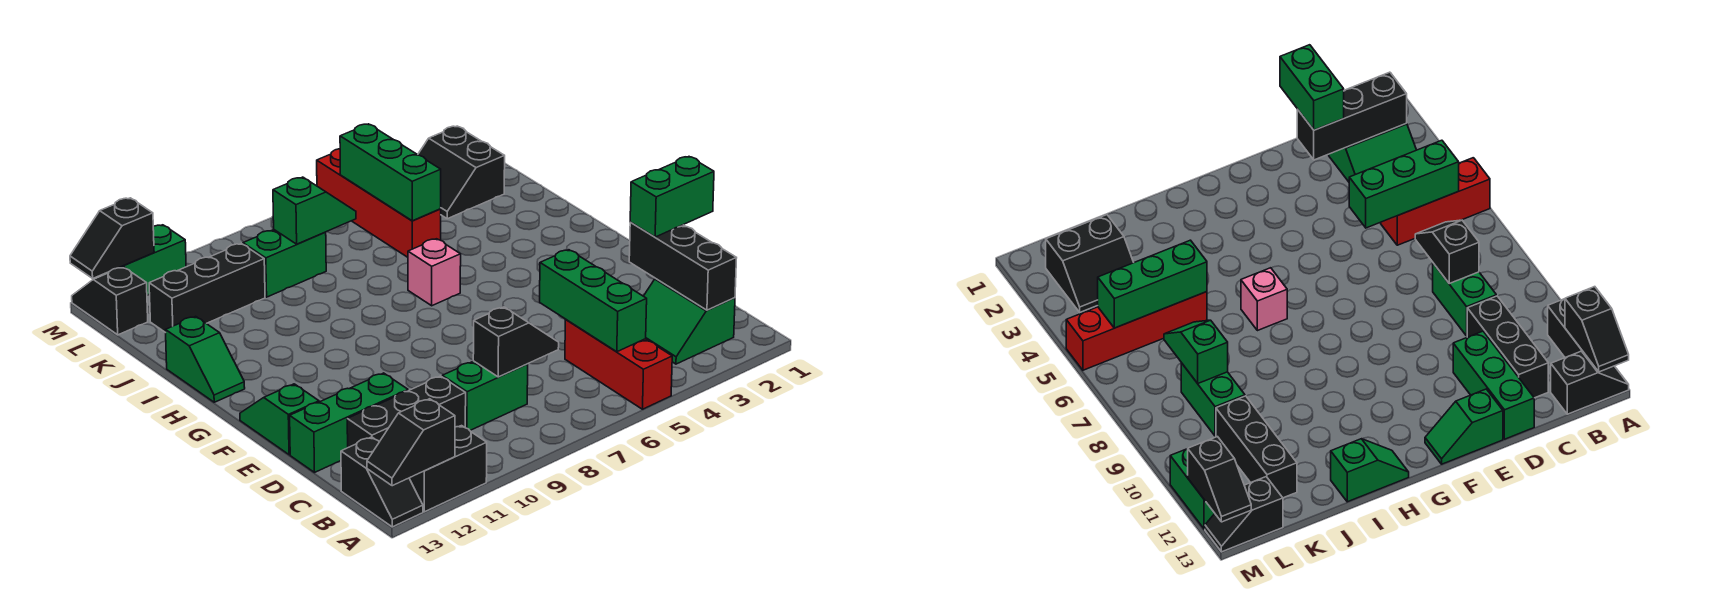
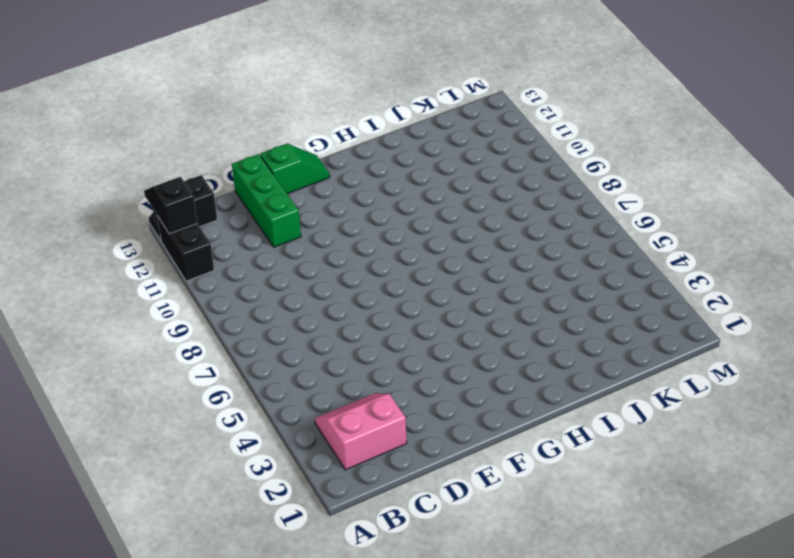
pink slope B2:C3 level 1 top 2 -> green slope B2:C3 level 1 top 2
none -> red brick A5:C5 level 1
none -> green brick C8:C9 level 1
none -> black brick C10:C12 level 1

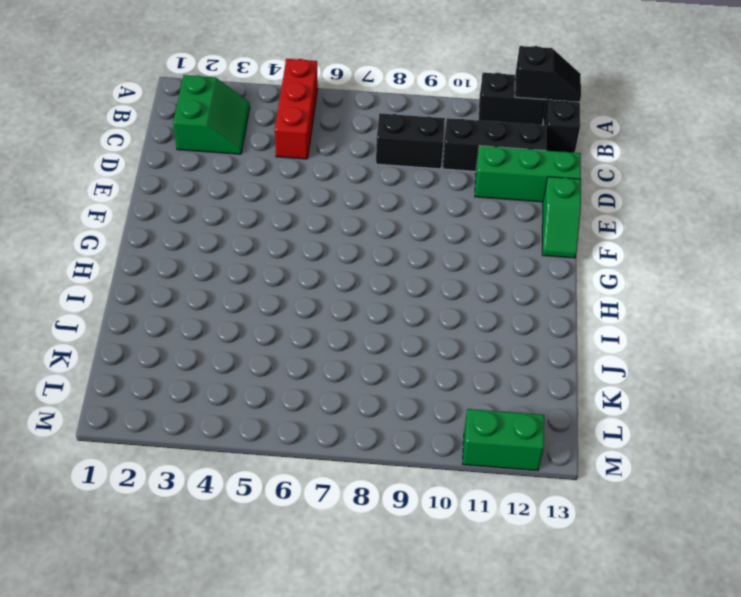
black brick C8:C9 level 1 -> green brick C8:C9 level 1
none -> pink brick H6 level 1
none -> green slope H13:I13 level 1 top I
none -> red brick J5:M5 level 1

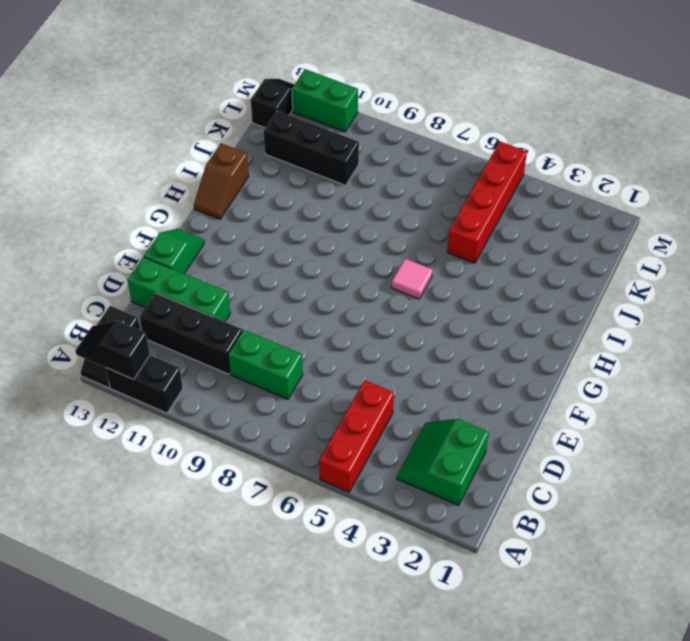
pink tile H6 level 1 -> pink brick H6 level 1
brown slope H13:I13 level 1 top I -> green slope H13:I13 level 1 top I
none -> black slope K2:L3 level 1 top 2
none -> green brick K8:K9 level 1
none -> black brick B2:D2 level 2

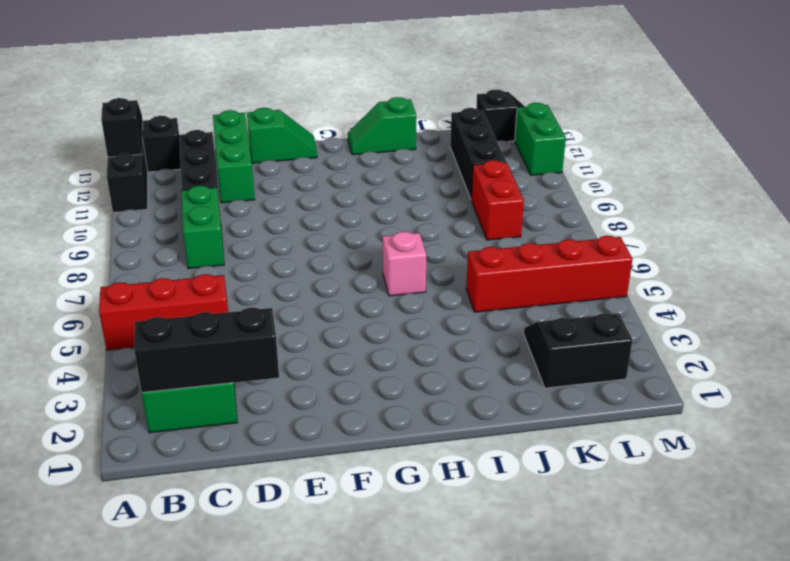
red brick K8:K9 level 1 -> green brick K8:K9 level 1
none -> green brick B5:D5 level 2
none -> black slope C7:C8 level 2 top 8
none -> green brick J5:L5 level 2

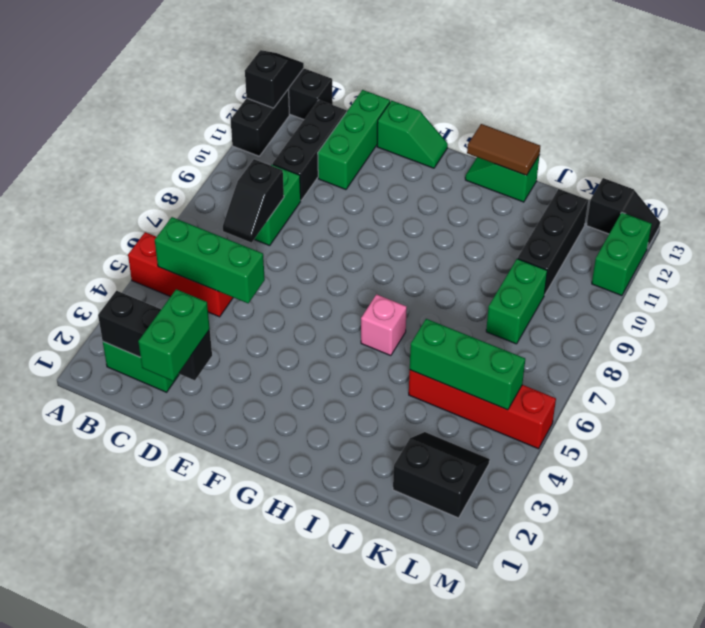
brown tile H13:I13 level 2 -> none
none -> green slope K7:K8 level 2 top 8
none -> black slope M12:M13 level 2 top 12

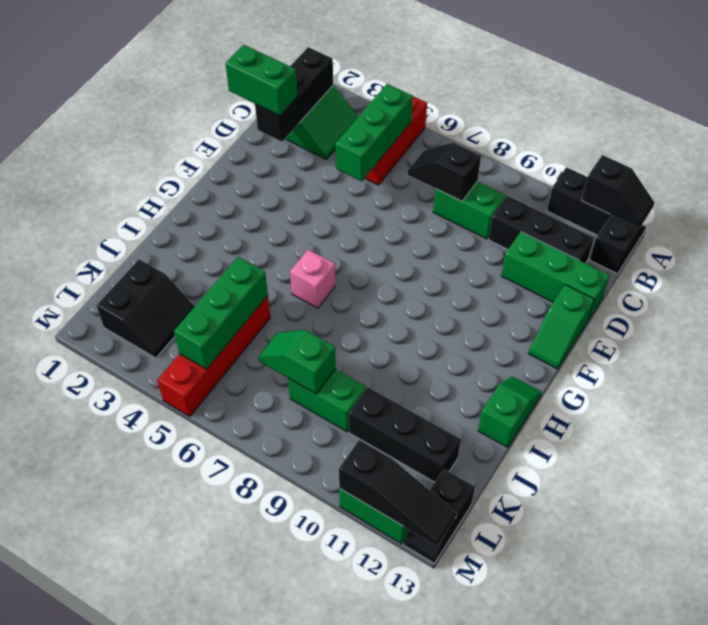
black slope M11:M13 level 2 top 11 -> black slope M12:M13 level 2 top 12

